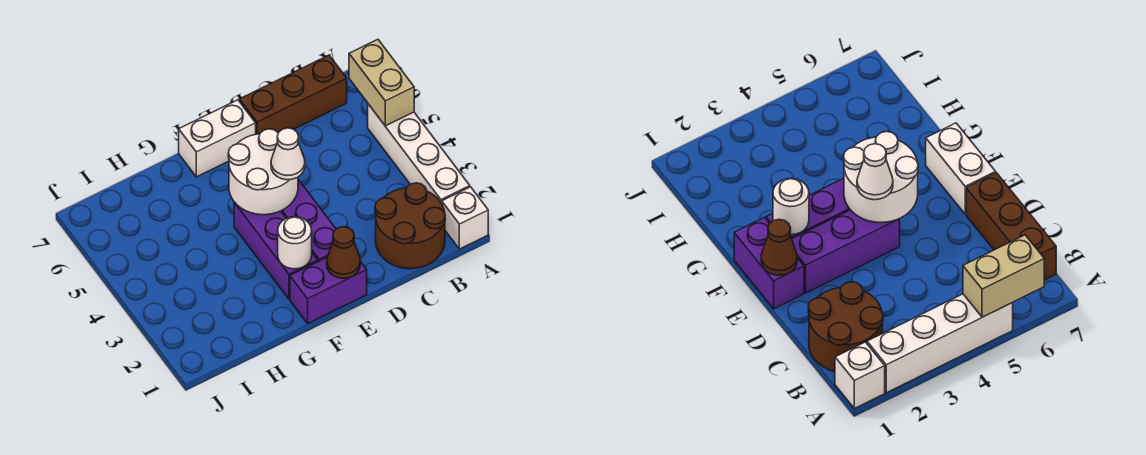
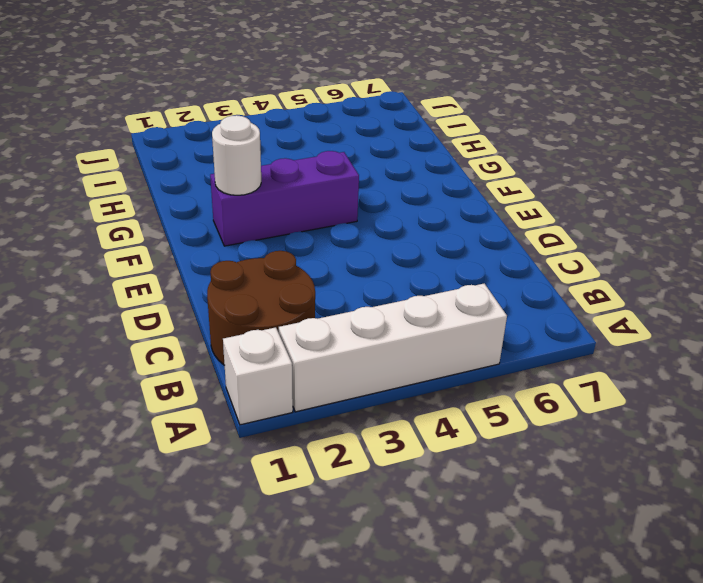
none -> brown brick B7:D7 level 1
none -> purple brick E1:F1 level 1
none -> purple brick E2:E4 level 1

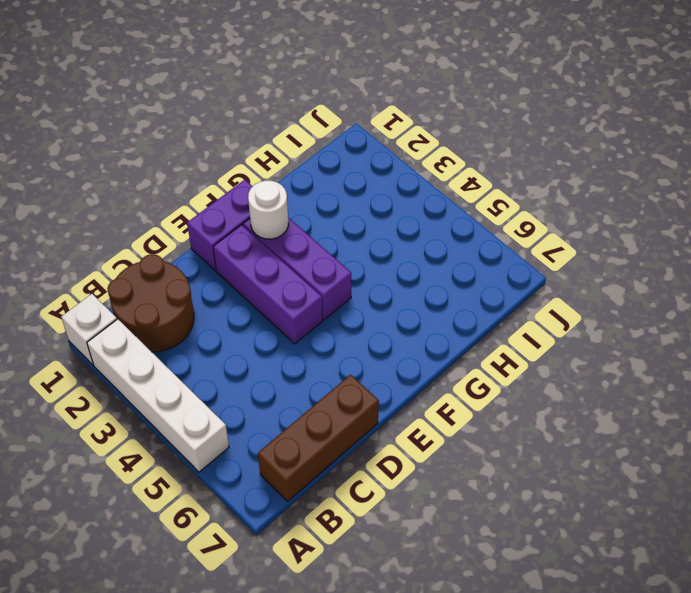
none -> white brick E7:F7 level 1
none -> tan brick A5:A6 level 2
none -> brown cone E1 level 2

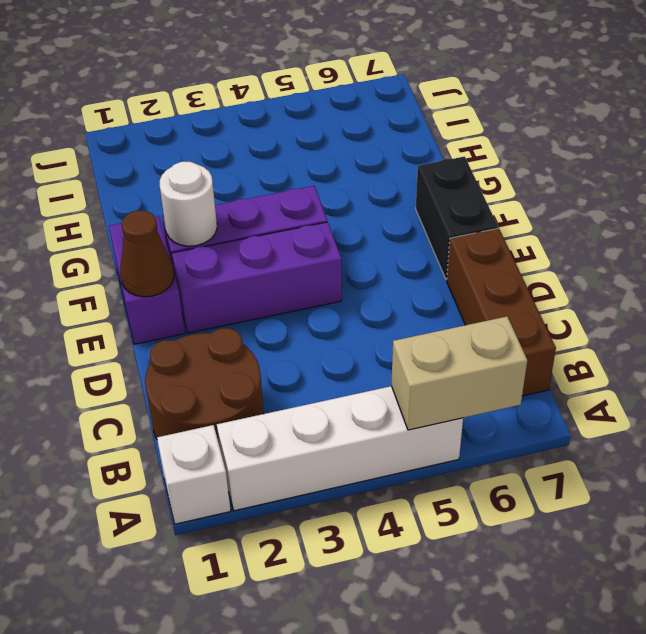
black brick E7:F7 level 1 -> white brick E7:F7 level 1
none -> white round brick E4:F5 level 2
none -> white cone E4 level 3

